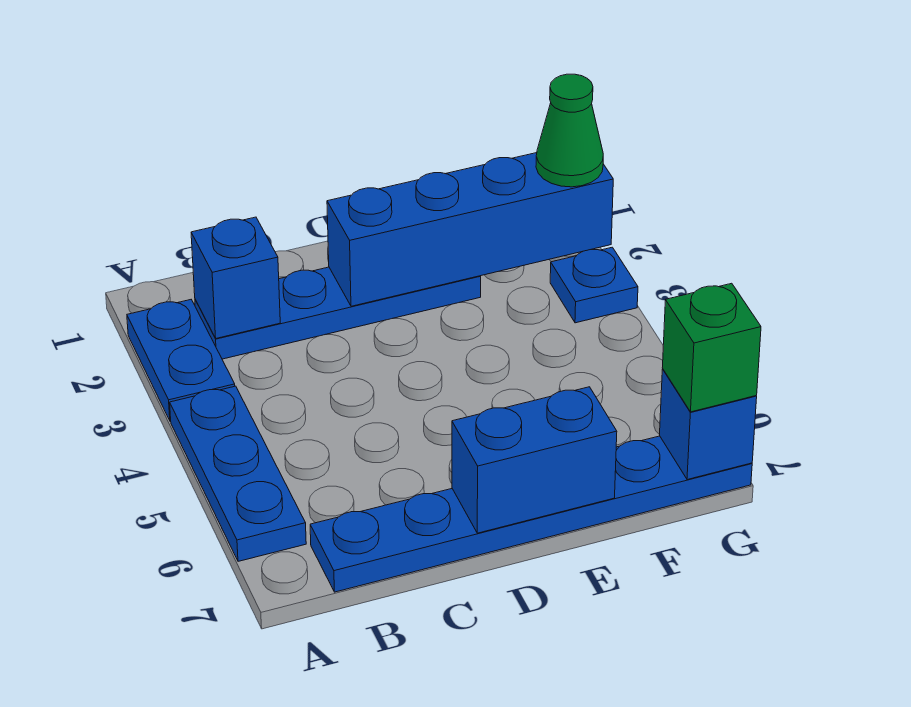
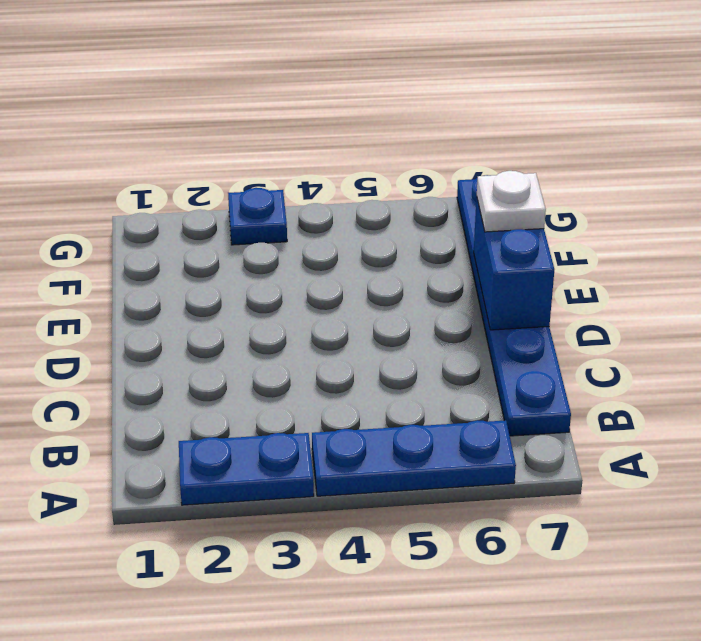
white plate E7 level 3 -> none
none -> blue plate B2:E2 level 1
none -> blue brick B2 level 2

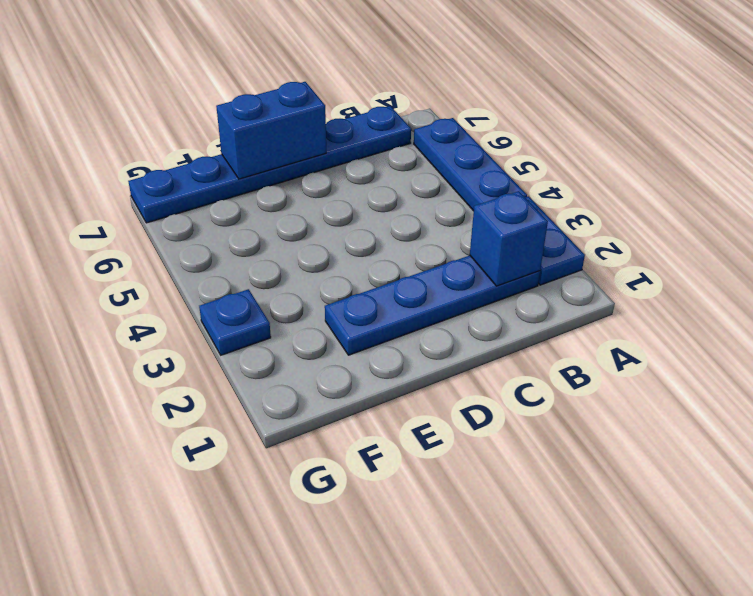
none -> blue brick D2:G2 level 2
none -> blue brick G7 level 2

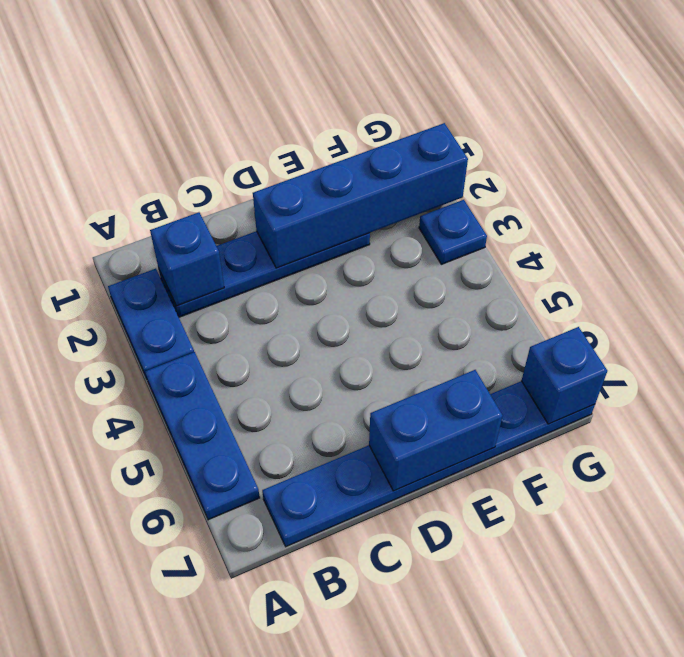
none -> green cone G2 level 3
none -> green brick G7 level 3

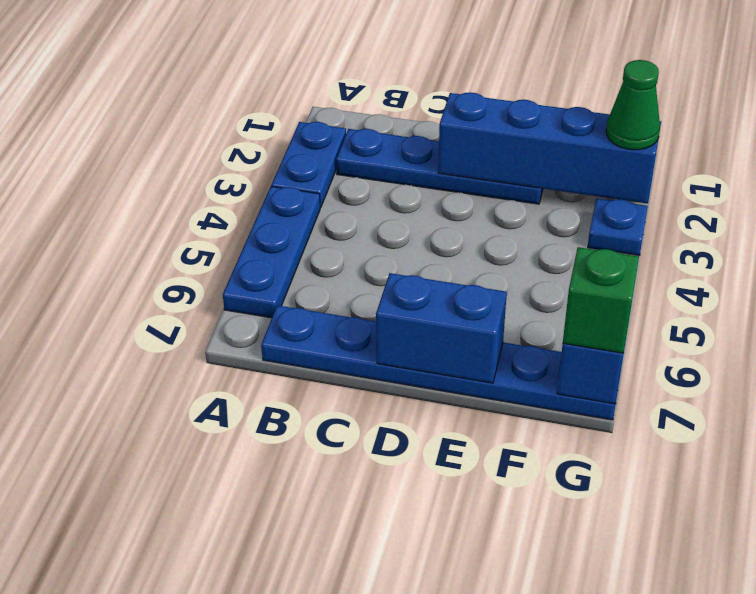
none -> blue brick B2 level 2

